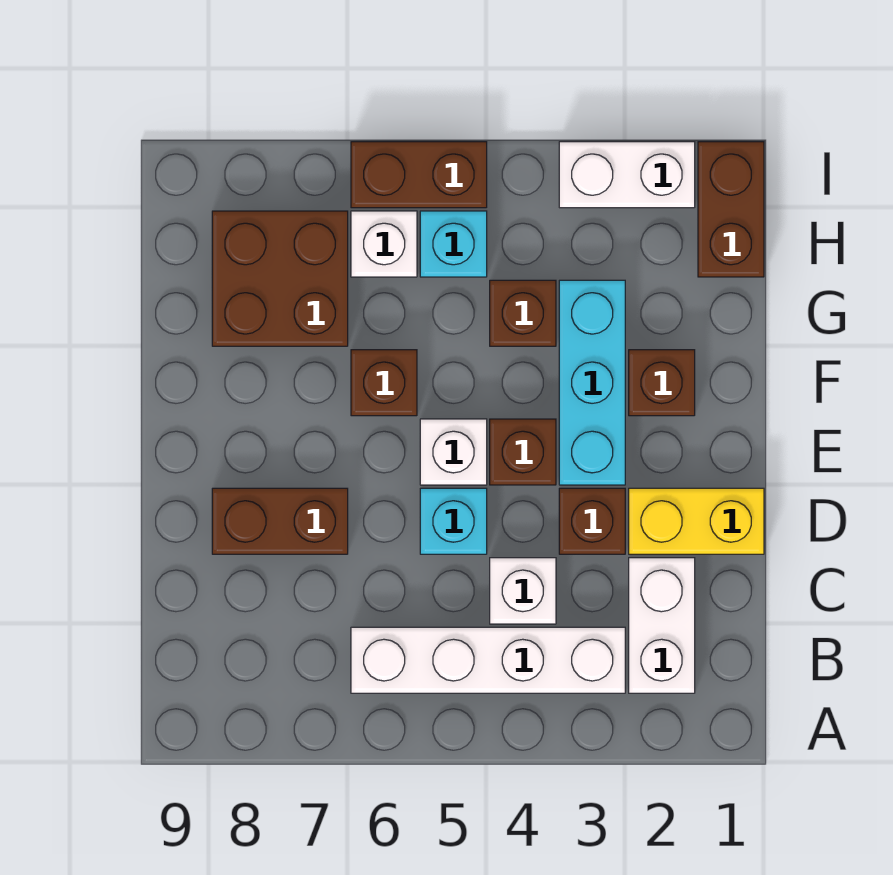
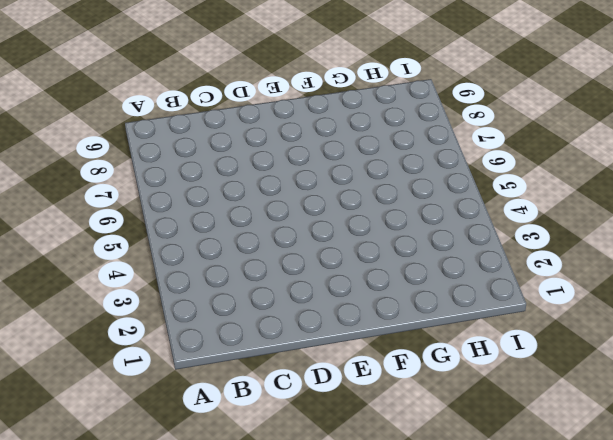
none -> white brick B2:C2 level 1
none -> white brick B3:B6 level 1
none -> white brick C4 level 1

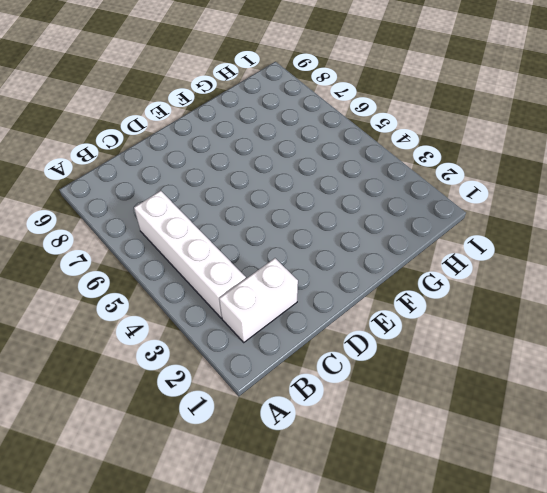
none -> white brick C4 level 1
none -> yellow brick D1:D2 level 1
none -> brown brick D3 level 1

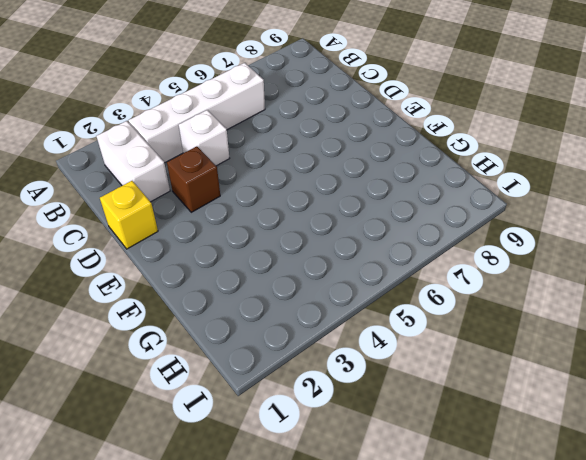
yellow brick D1 level 1 -> yellow brick D1:D2 level 1
none -> cyan brick D5 level 1
none -> brown brick D7:D8 level 1
none -> cyan brick E3:G3 level 1

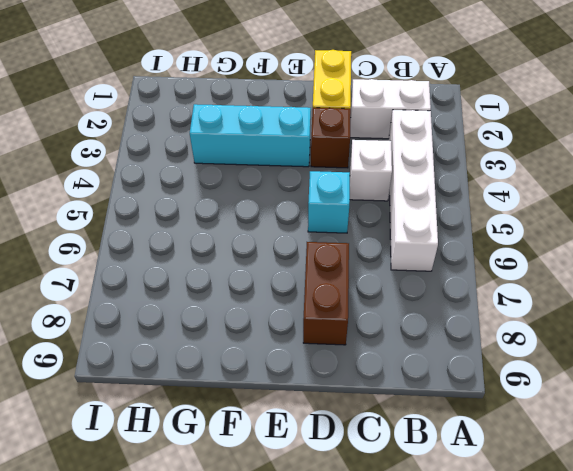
none -> brown brick E4 level 1
none -> white brick E5 level 1
none -> brown brick F2 level 1

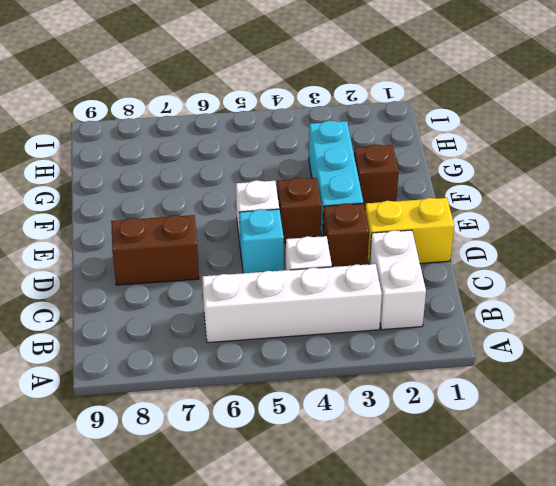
none -> brown brick F6 level 1
none -> brown brick G4 level 1
none -> brown brick G7:H8 level 1

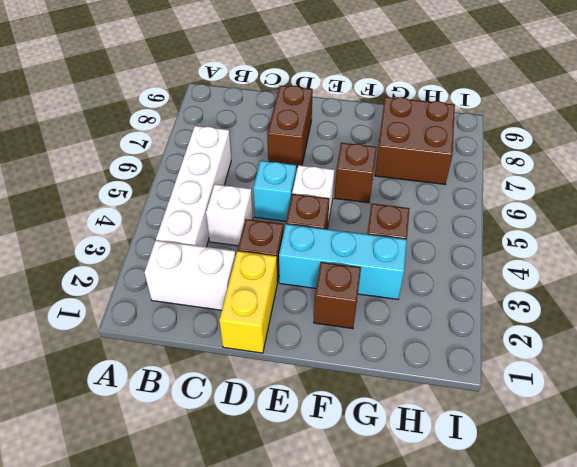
none -> brown brick H1:I1 level 1
none -> cyan brick H5 level 1
none -> white brick H6 level 1

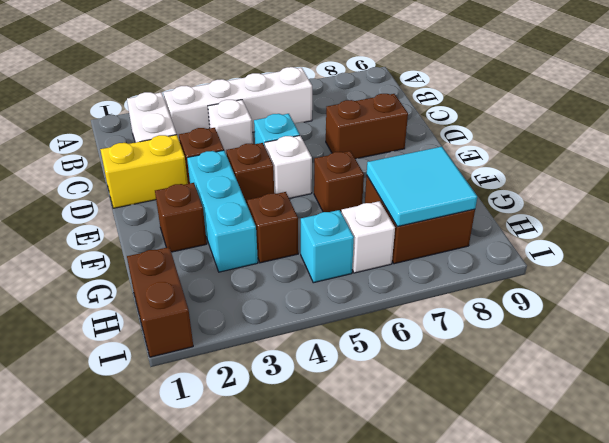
cyan tile G7:H8 level 2 -> none
none -> white brick I2:I3 level 1
none -> brown brick I5:I6 level 1

